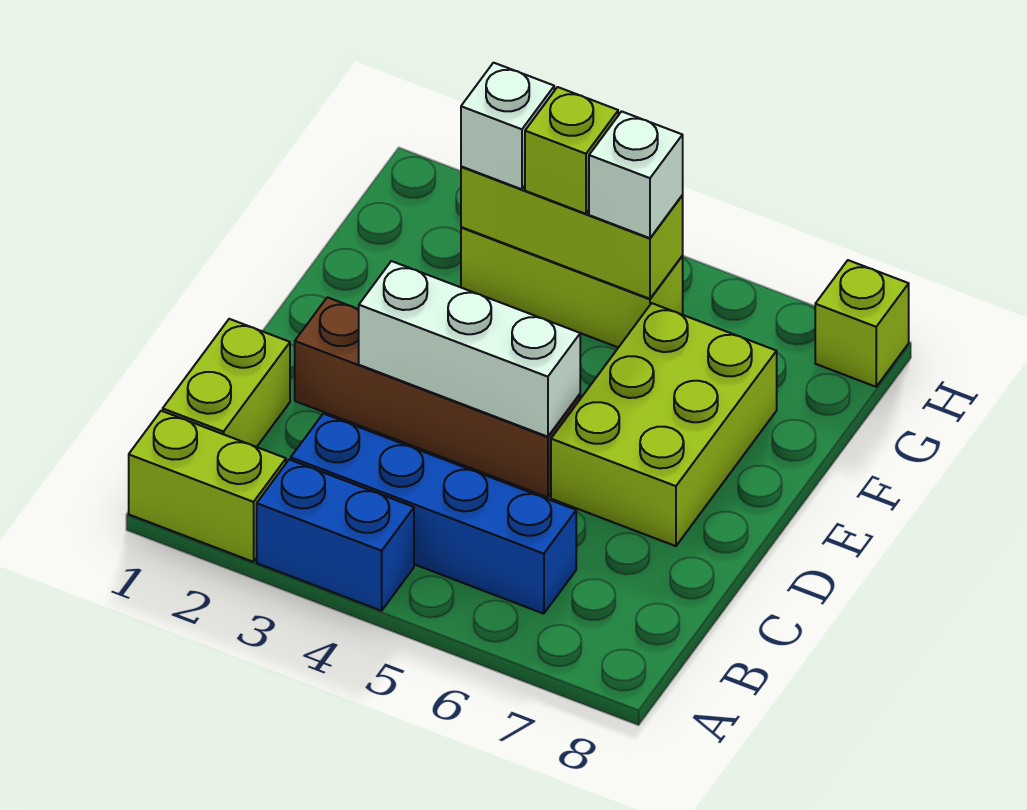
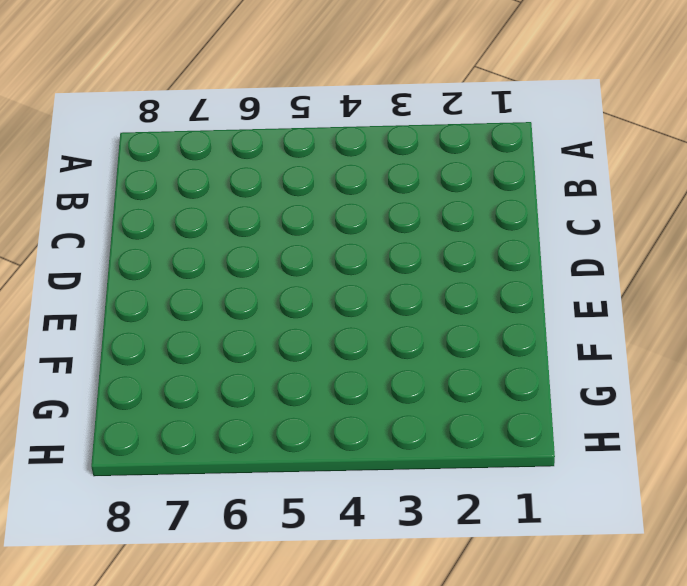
none -> lime brick A1:A2 level 1
none -> blue brick A3:A4 level 1
none -> lime brick B1:C1 level 1

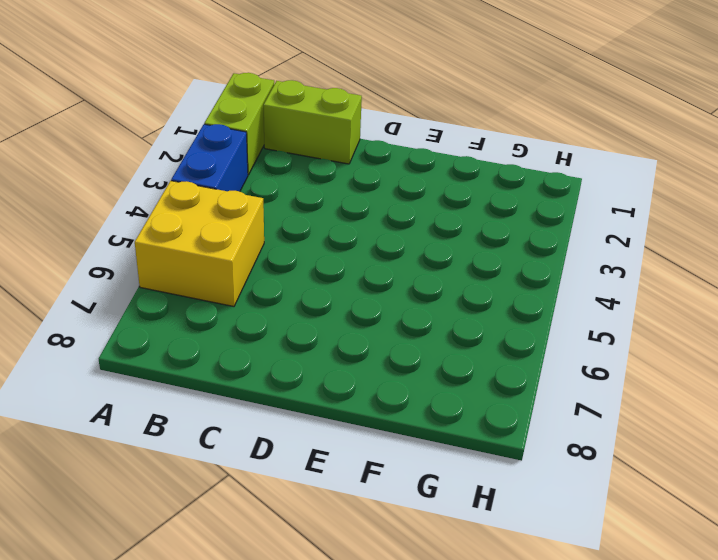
yellow brick A5:B6 level 1 -> blue brick B3:B6 level 1
none -> brown brick D2:D5 level 1
none -> lime brick D6:F7 level 1
none -> lime brick G3:G5 level 1

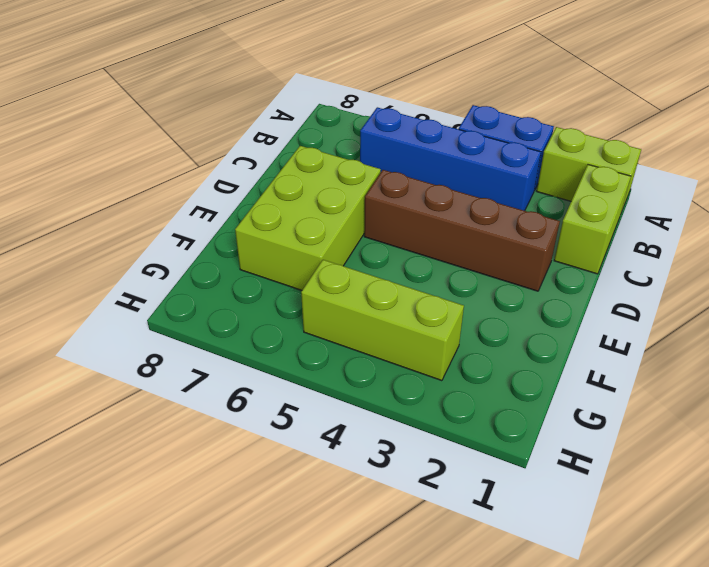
none -> lime brick H8 level 1
none -> white brick D3:D5 level 2
none -> lime brick G3:G5 level 2

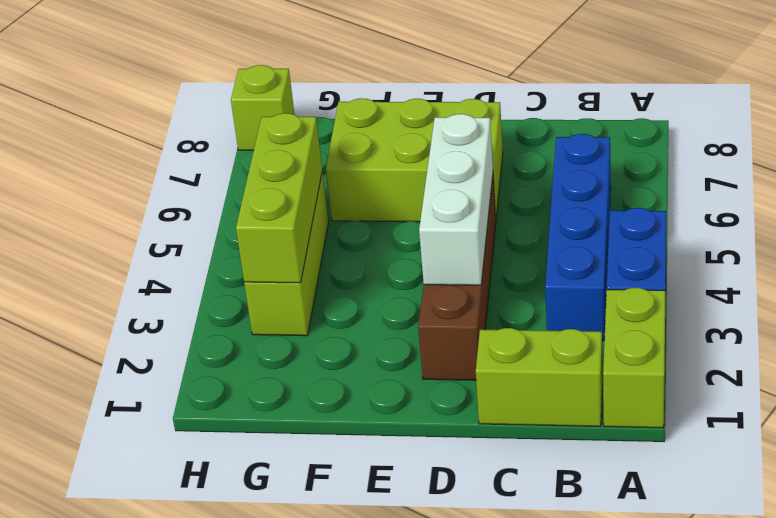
none -> white brick G3 level 3
none -> lime brick G4 level 3
none -> white brick G5 level 3

